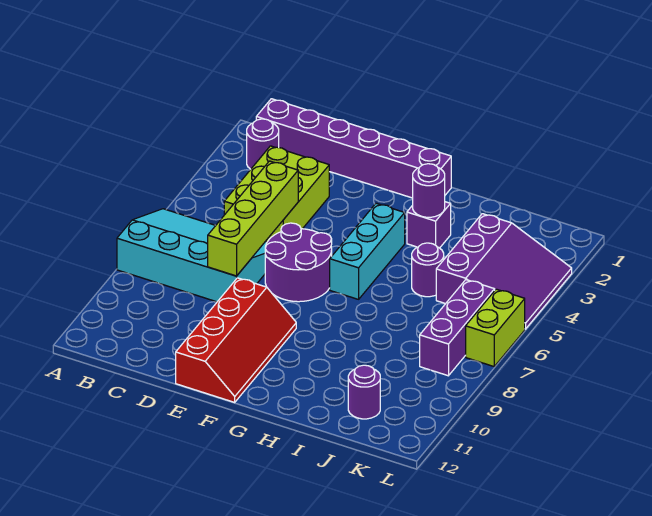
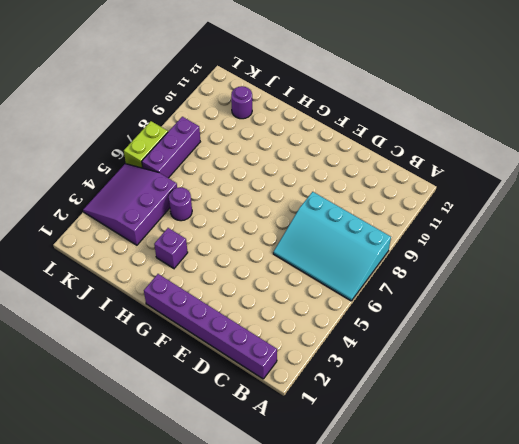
none -> purple round brick B2 level 1
none -> lime brick C3:D5 level 1
none -> purple round brick E6:F7 level 1

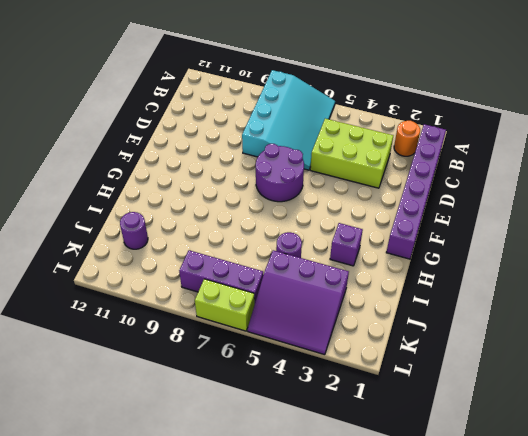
orange round brick B2 level 1 -> purple round brick B2 level 1
none -> red slope E9:F12 level 1 top E
none -> cyan brick G4:G6 level 1
none -> lime brick D5:D8 level 2

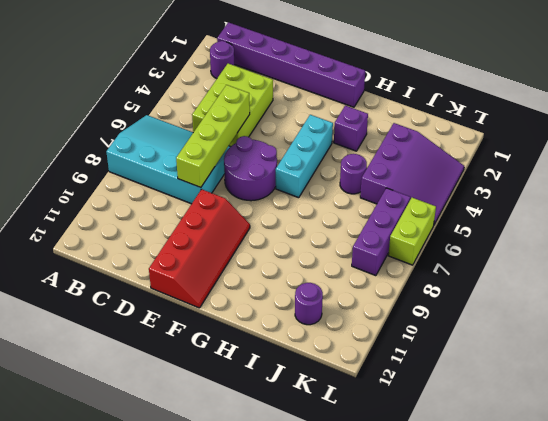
none -> purple round brick H3 level 2

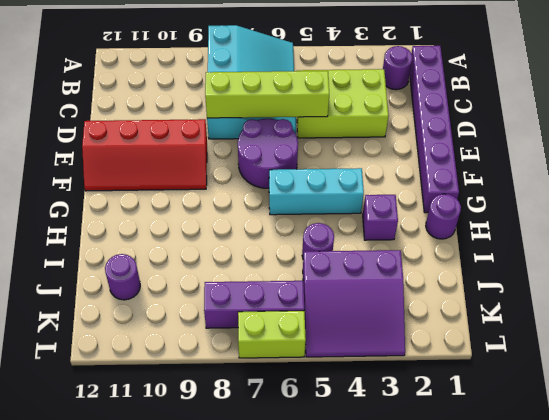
purple round brick H1 level 1 -> purple round brick H3 level 2

